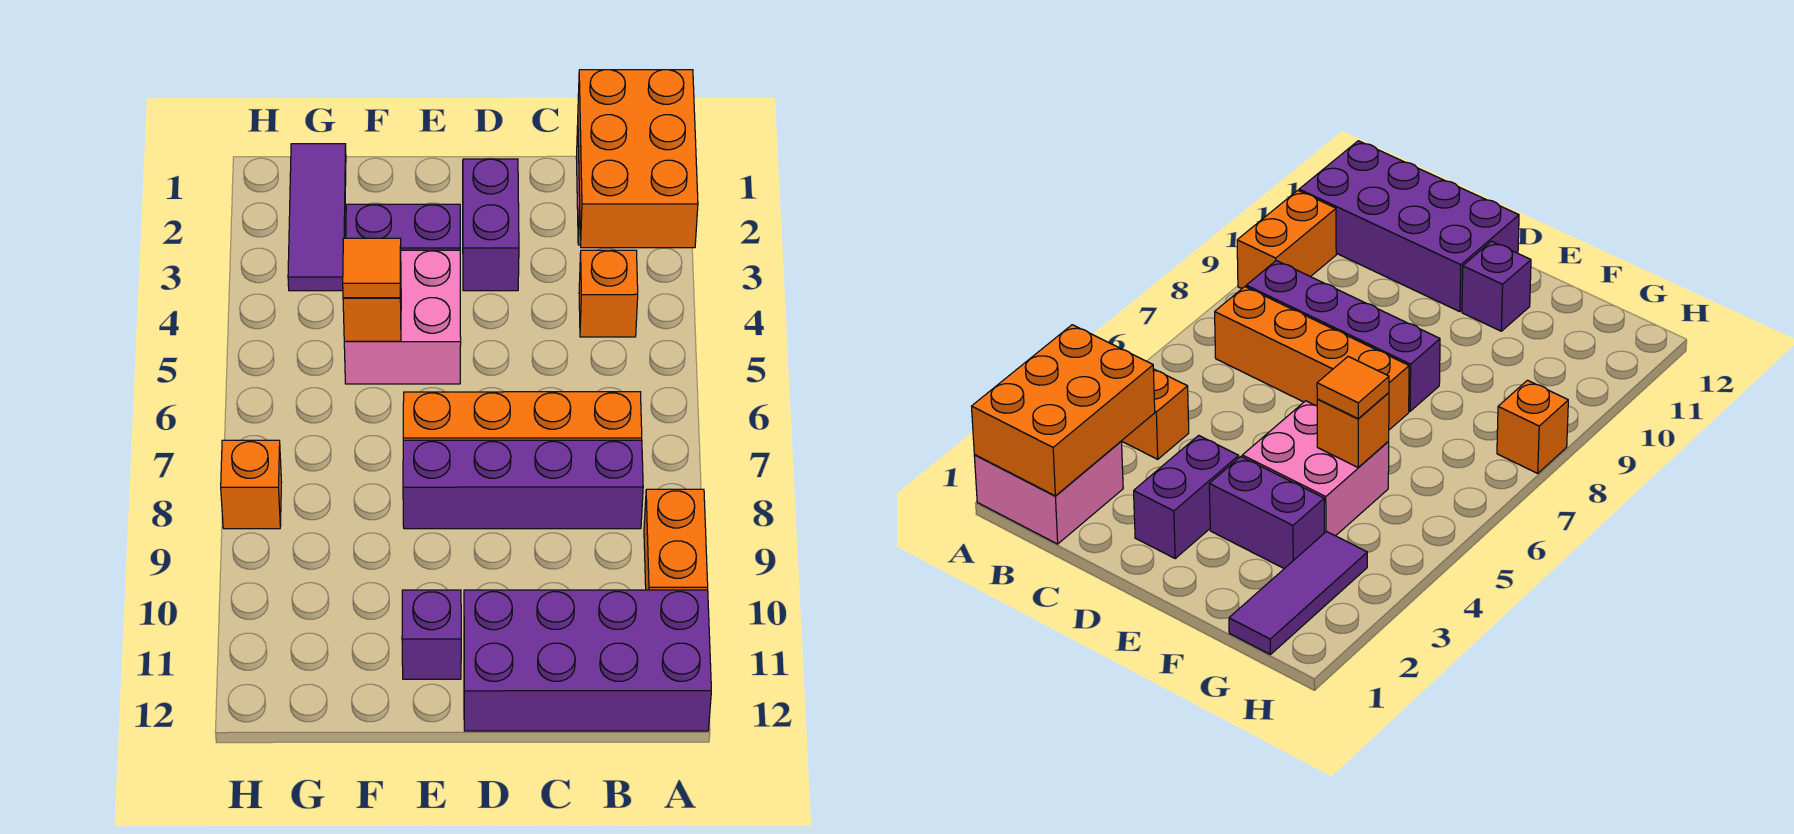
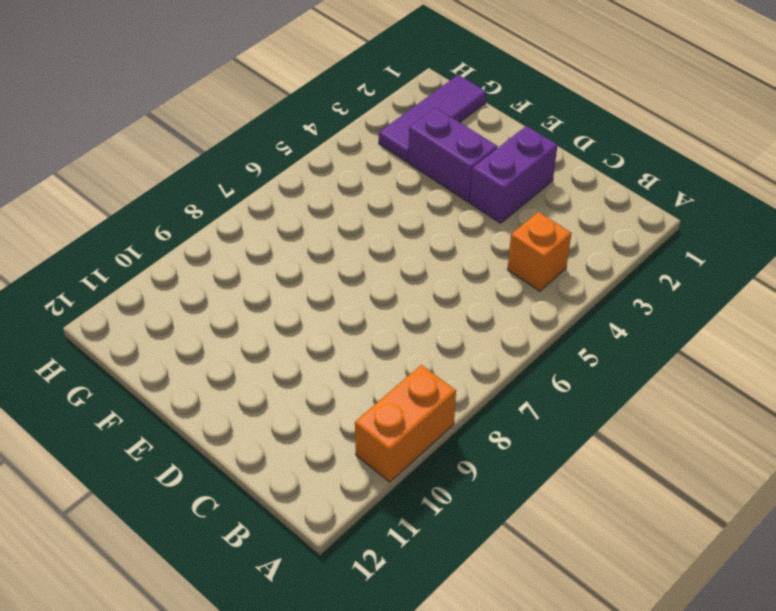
none -> pink brick A1:B2 level 1
none -> purple brick A11:D12 level 1
none -> orange brick B7:E7 level 1

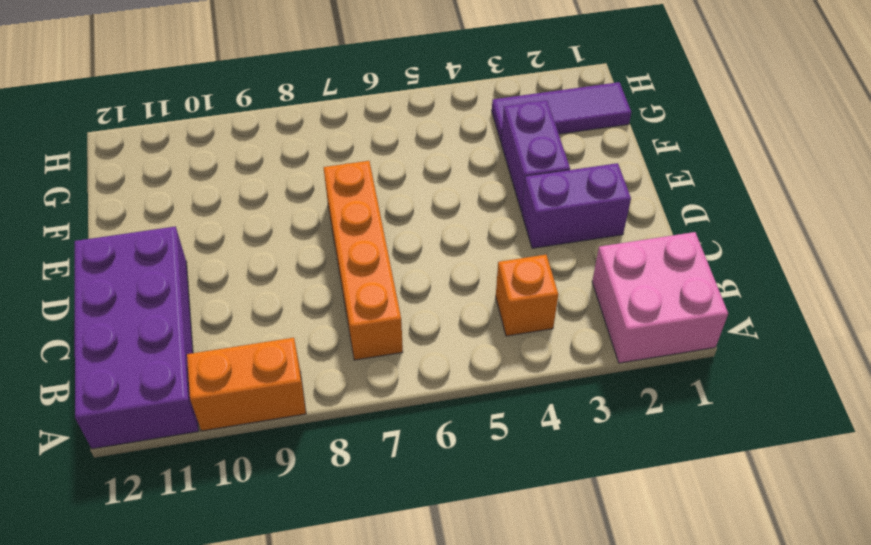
none -> purple brick B8:E8 level 1
none -> pink brick E4:F5 level 1
none -> purple brick E11 level 1

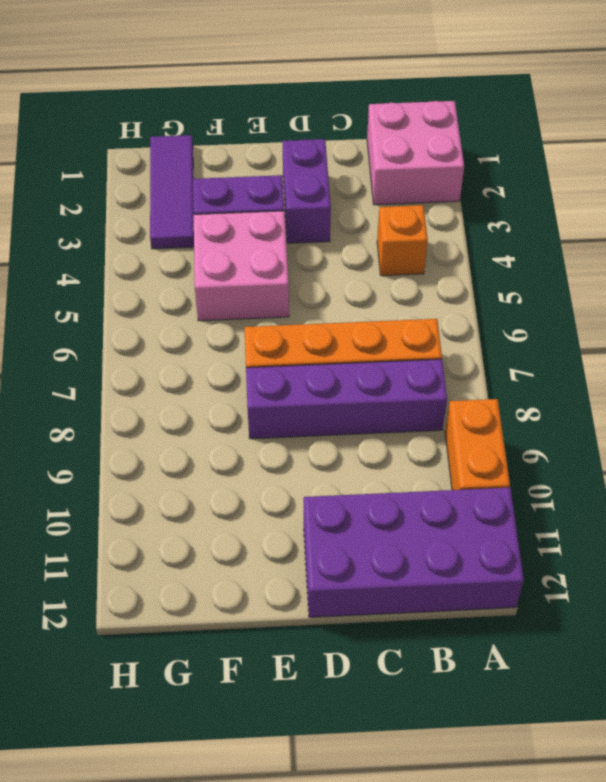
none -> purple brick E11 level 1
none -> orange brick H8 level 1
none -> orange brick A1:B3 level 2

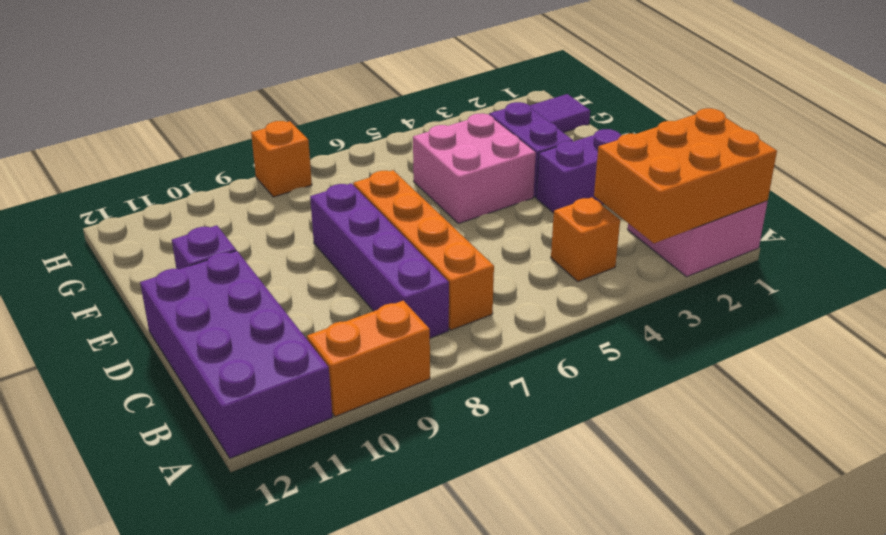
none -> orange brick F5 level 2
none -> orange tile F5 level 3

